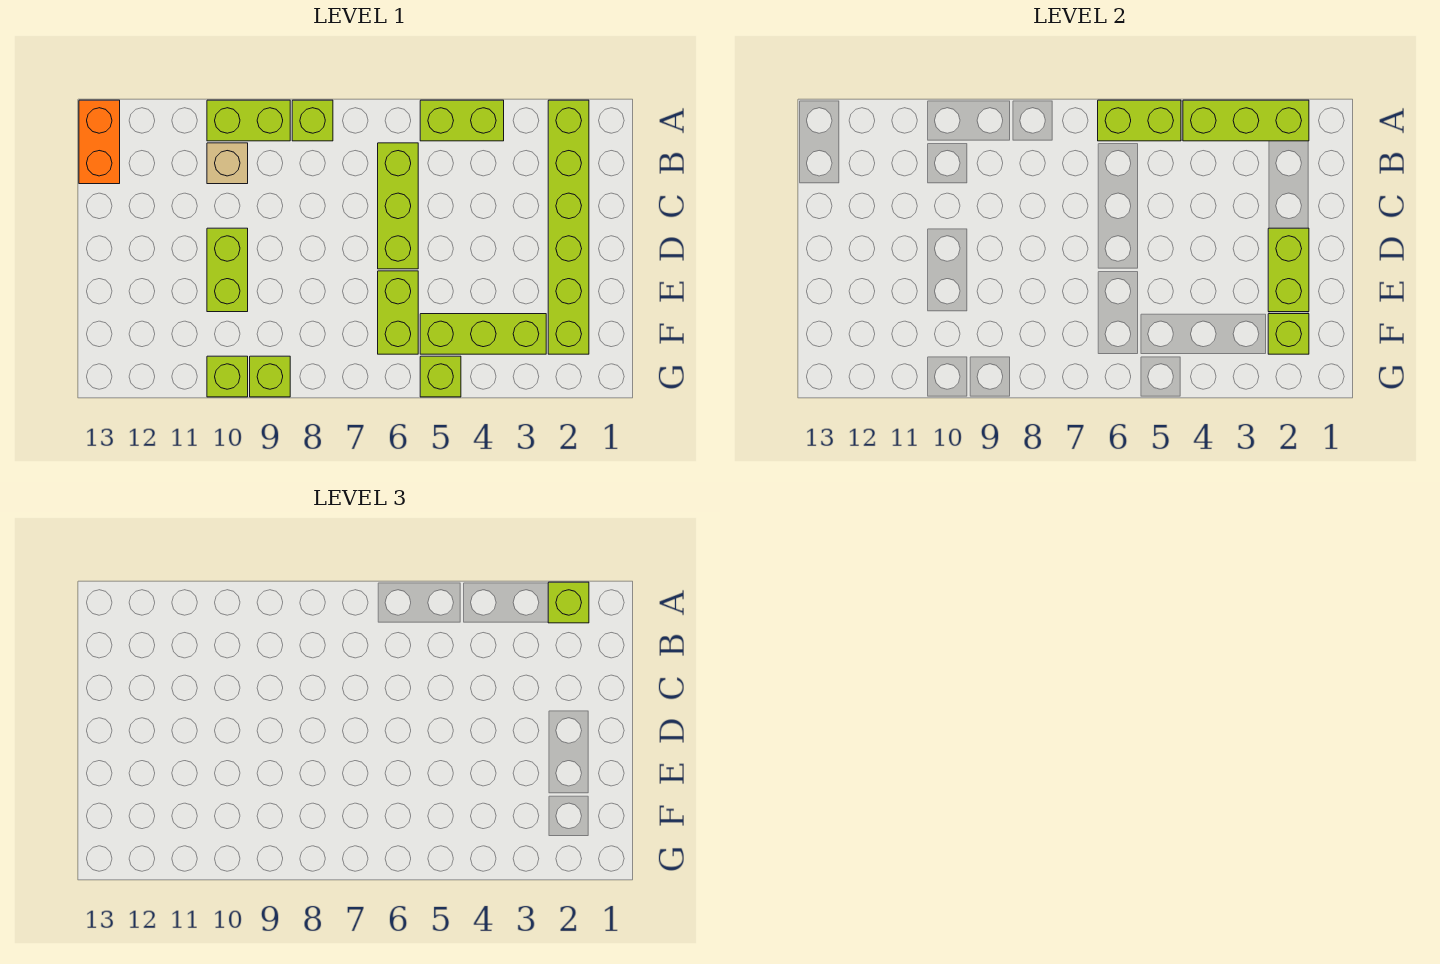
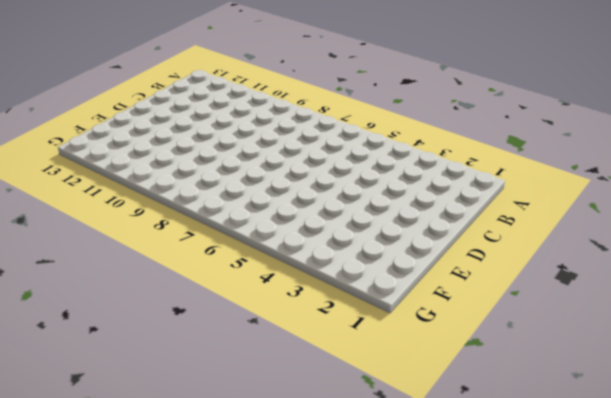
none -> lime brick A2:F2 level 1
none -> lime brick A4:A5 level 1
none -> lime brick A8 level 1

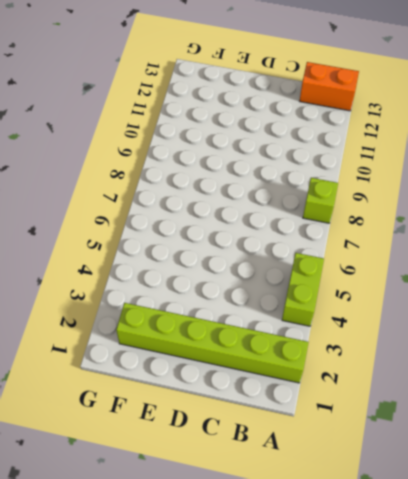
none -> lime brick A9:A10 level 1
none -> lime brick B6:D6 level 1
none -> tan brick B10 level 1

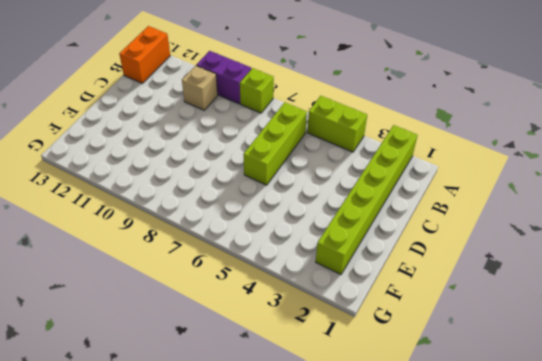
purple brick A9:A10 level 1 -> lime brick A9:A10 level 1
none -> lime brick D10:E10 level 1
none -> lime brick E6:F6 level 1
none -> lime brick F3:F5 level 1

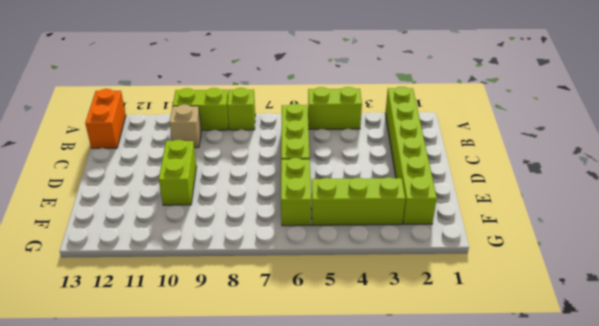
none -> lime brick G5 level 1
none -> lime brick G9 level 1
none -> lime brick G10 level 1

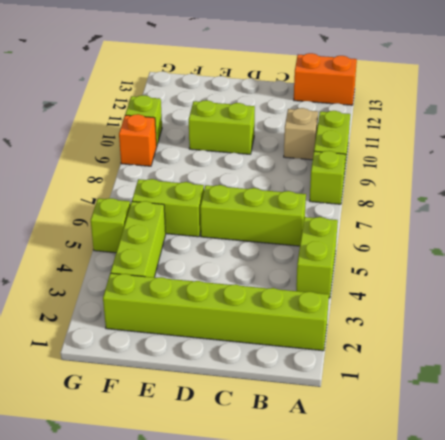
orange brick G9 level 1 -> lime brick G9 level 1
none -> lime brick A2:A4 level 2
none -> lime brick A5:A6 level 2
none -> lime brick D2:E2 level 2

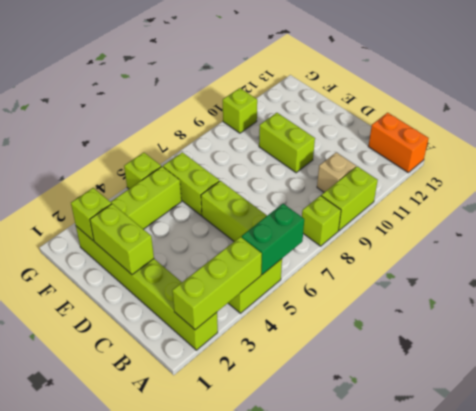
green brick A5:A6 level 2 -> lime brick A5:A6 level 2
none -> lime brick G9 level 1
none -> lime brick A2 level 3

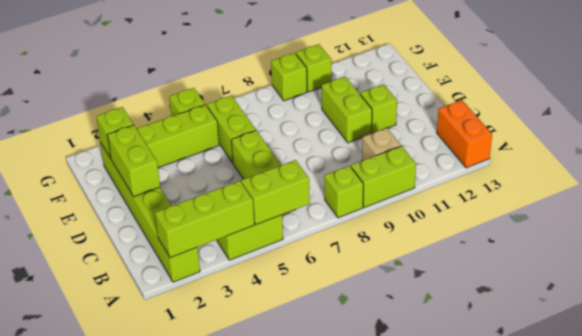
lime brick D11 level 1 -> lime brick A2 level 3

